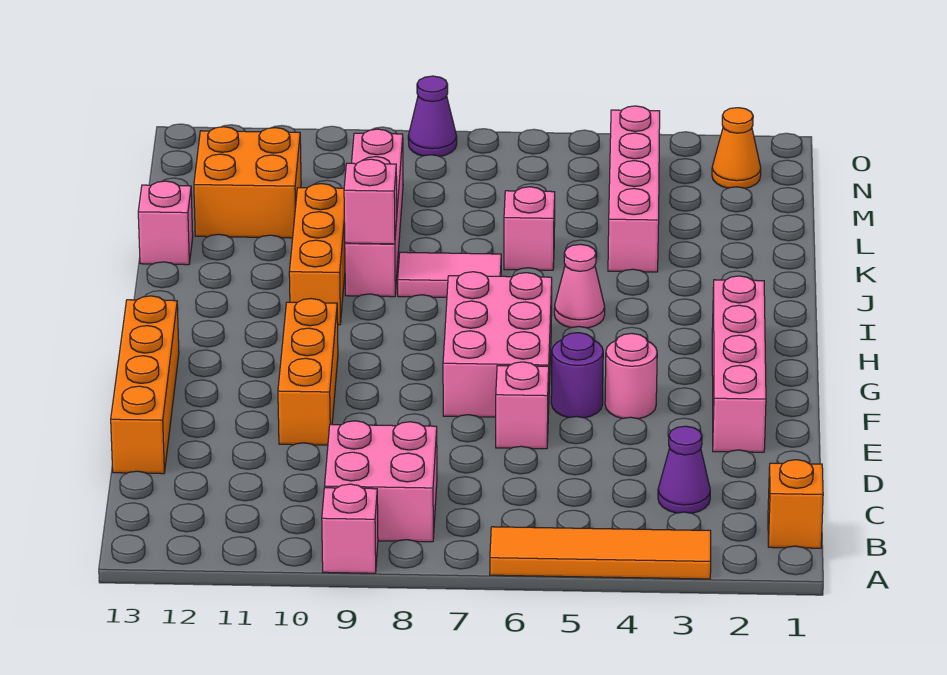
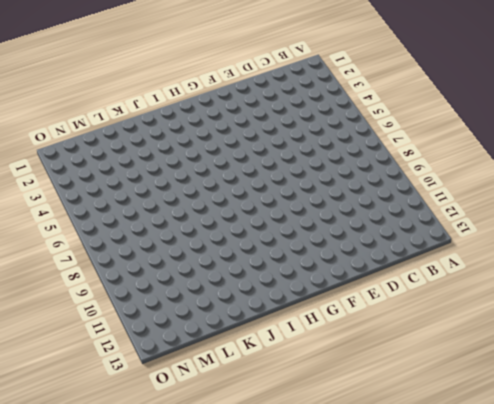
none -> orange tile A3:A6 level 1
none -> pink brick A9 level 1
none -> orange brick B1 level 1

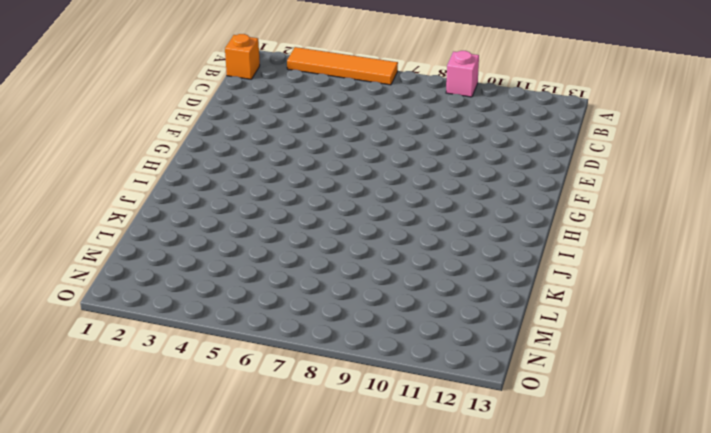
none -> pink brick B8:C9 level 1
none -> purple cone C3 level 1
none -> orange brick D13:G13 level 1

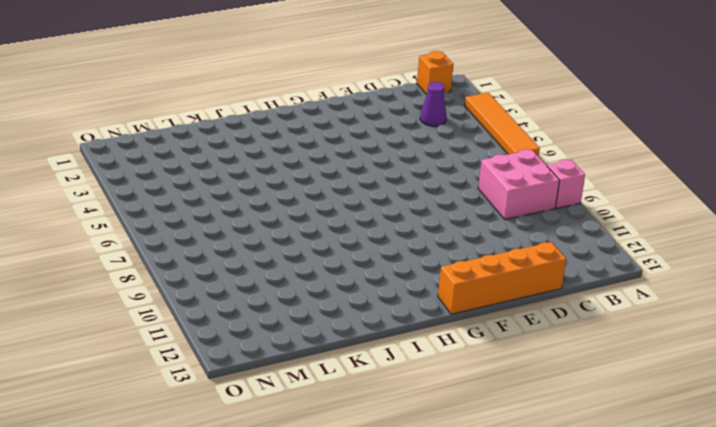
none -> pink brick E2:H2 level 1
none -> pink brick E6 level 1
none -> orange brick E10:G10 level 1

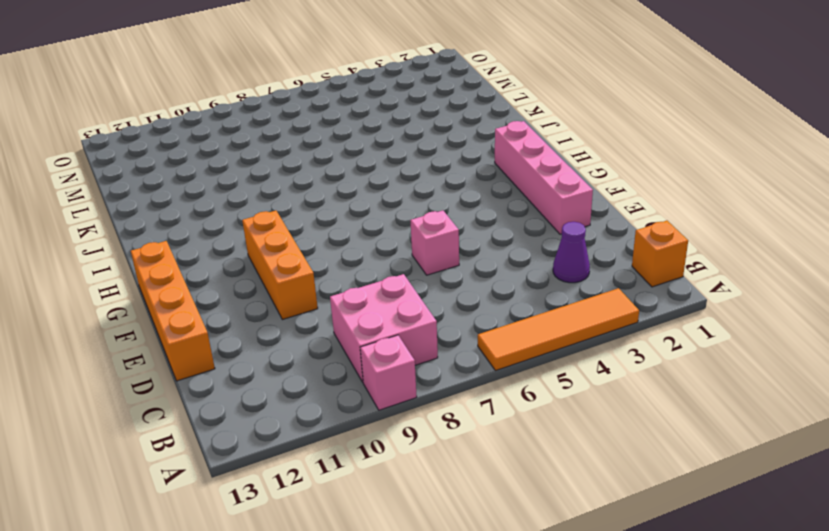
none -> pink round brick F4 level 1
none -> purple round brick F5 level 1
none -> pink brick F6:H7 level 1

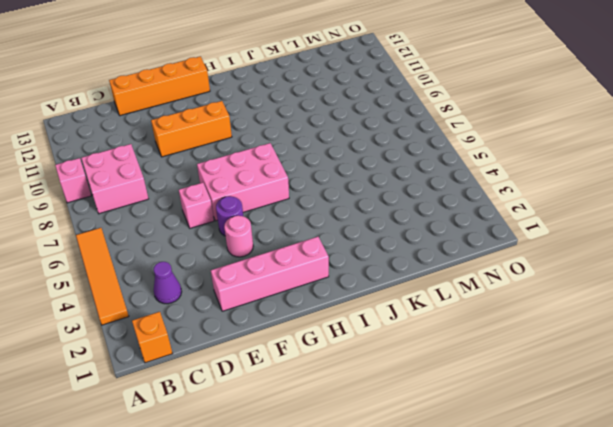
none -> pink cone I5 level 1
none -> orange brick I10:K10 level 1
none -> pink tile J7:J8 level 1

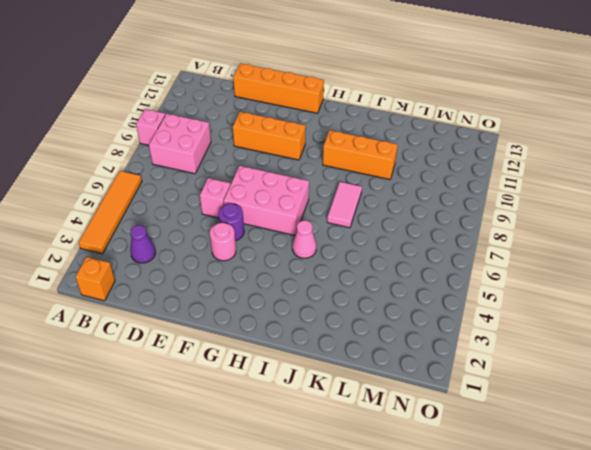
none -> pink brick E2:H2 level 1
none -> pink brick J9:M9 level 1
none -> pink brick K4:N4 level 1

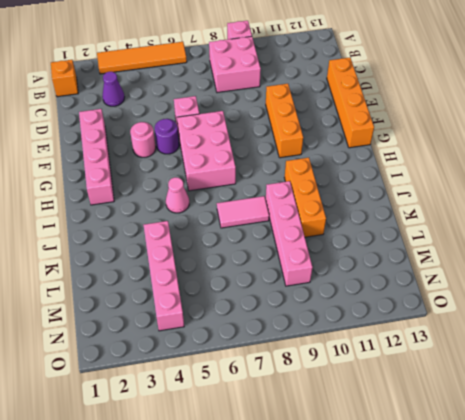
none -> pink brick K6 level 1
none -> pink brick K13 level 1
none -> orange brick L11:M12 level 1

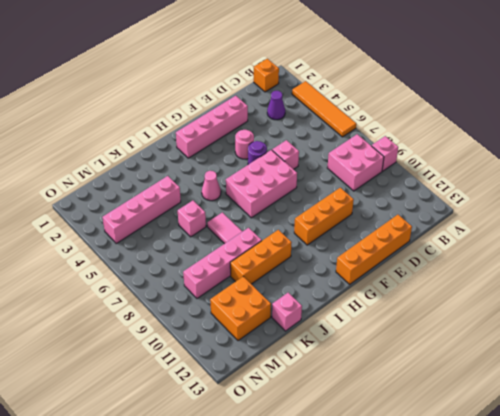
none -> orange cone N2 level 1
none -> purple cone O8 level 1
none -> pink brick J9 level 2

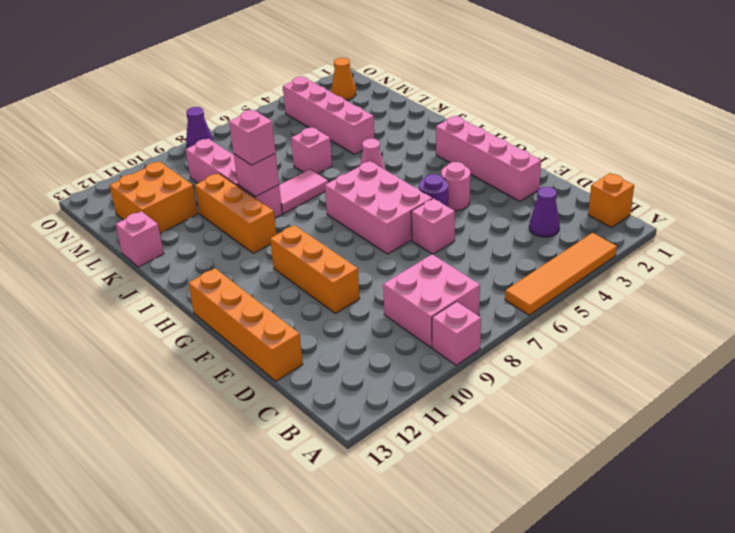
pink brick J9 level 3 -> none

